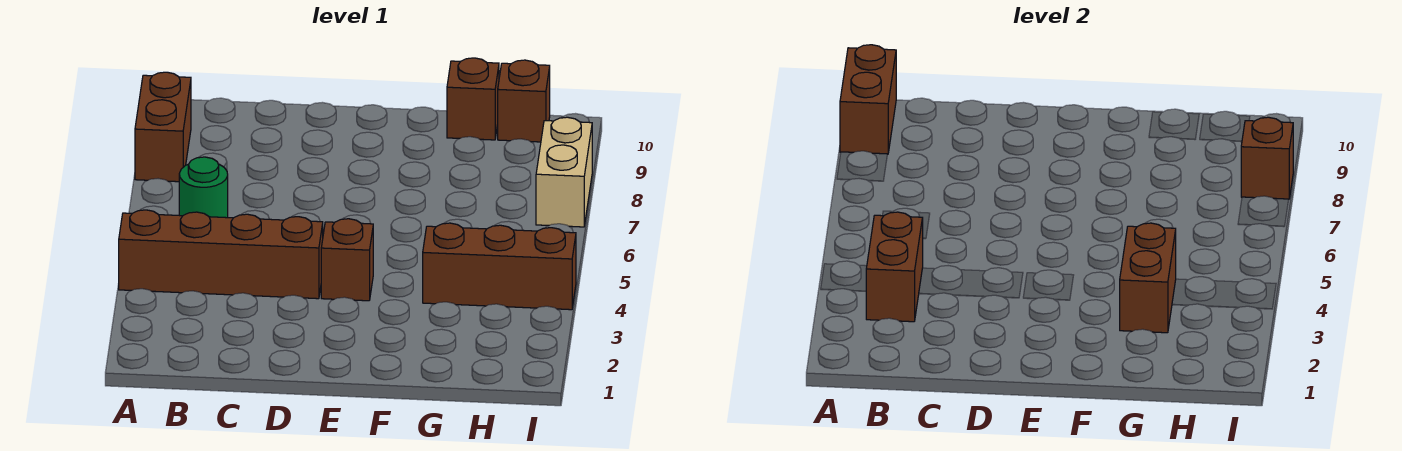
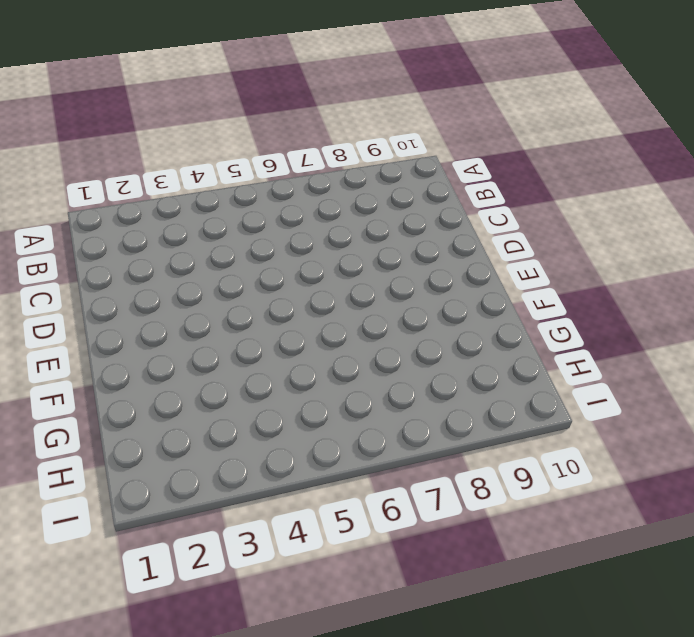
none -> brown brick A4:D4 level 1
none -> brown brick A8:A9 level 1
none -> green round brick B6 level 1

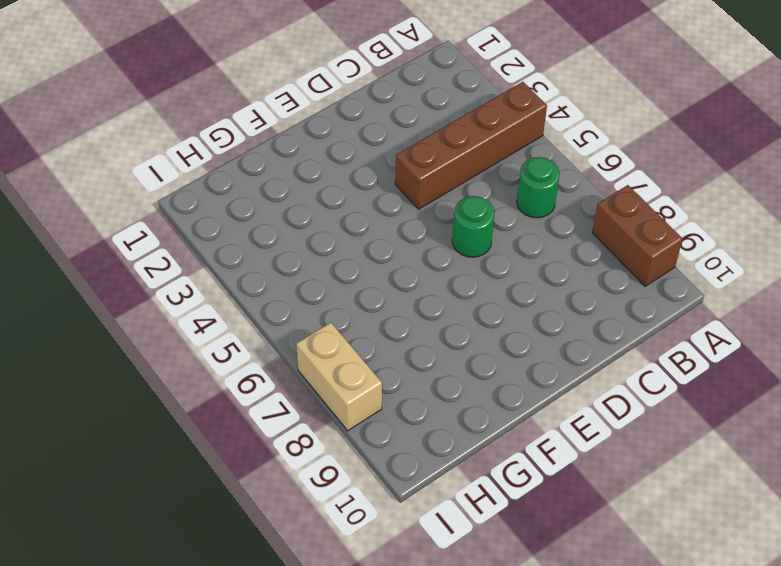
green round brick D6 level 1 -> none
none -> brown brick E4 level 1
none -> brown brick G4:I4 level 1
none -> brown brick G10 level 1

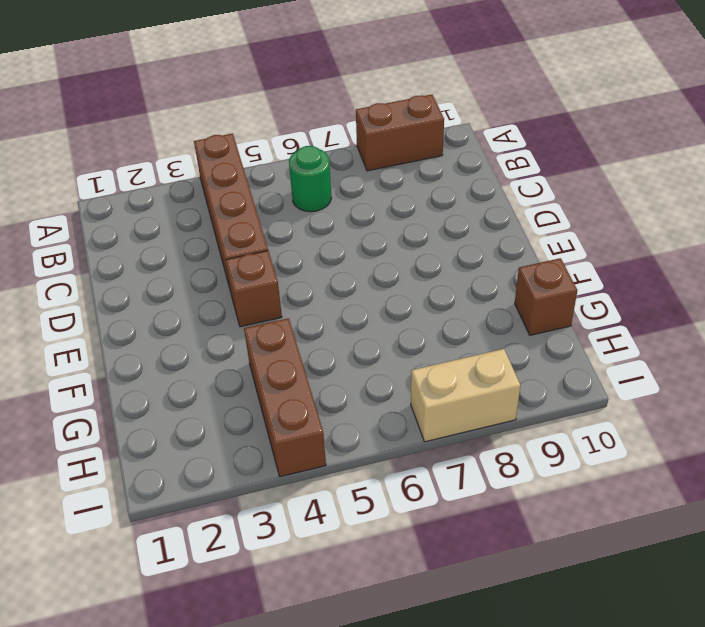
none -> brown brick H10 level 1
none -> brown brick A9:A10 level 2
none -> brown brick B3:B4 level 2

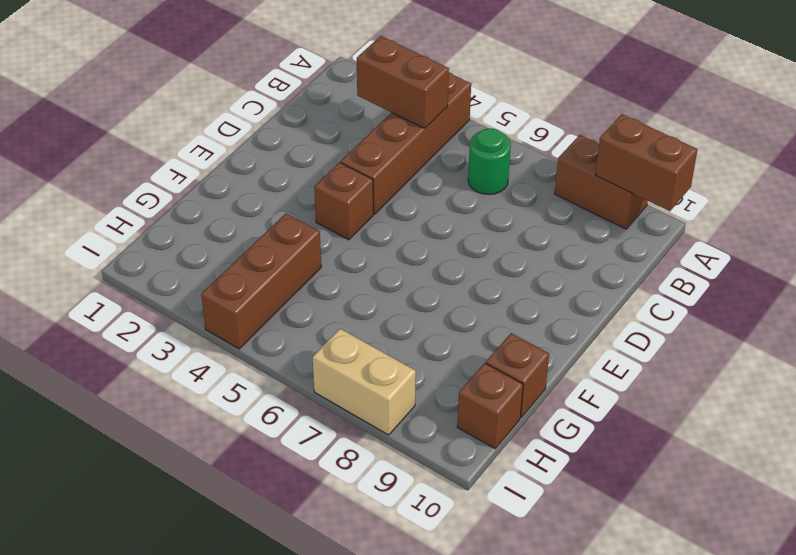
none -> brown brick G3:G4 level 2
none -> brown brick I8 level 2

